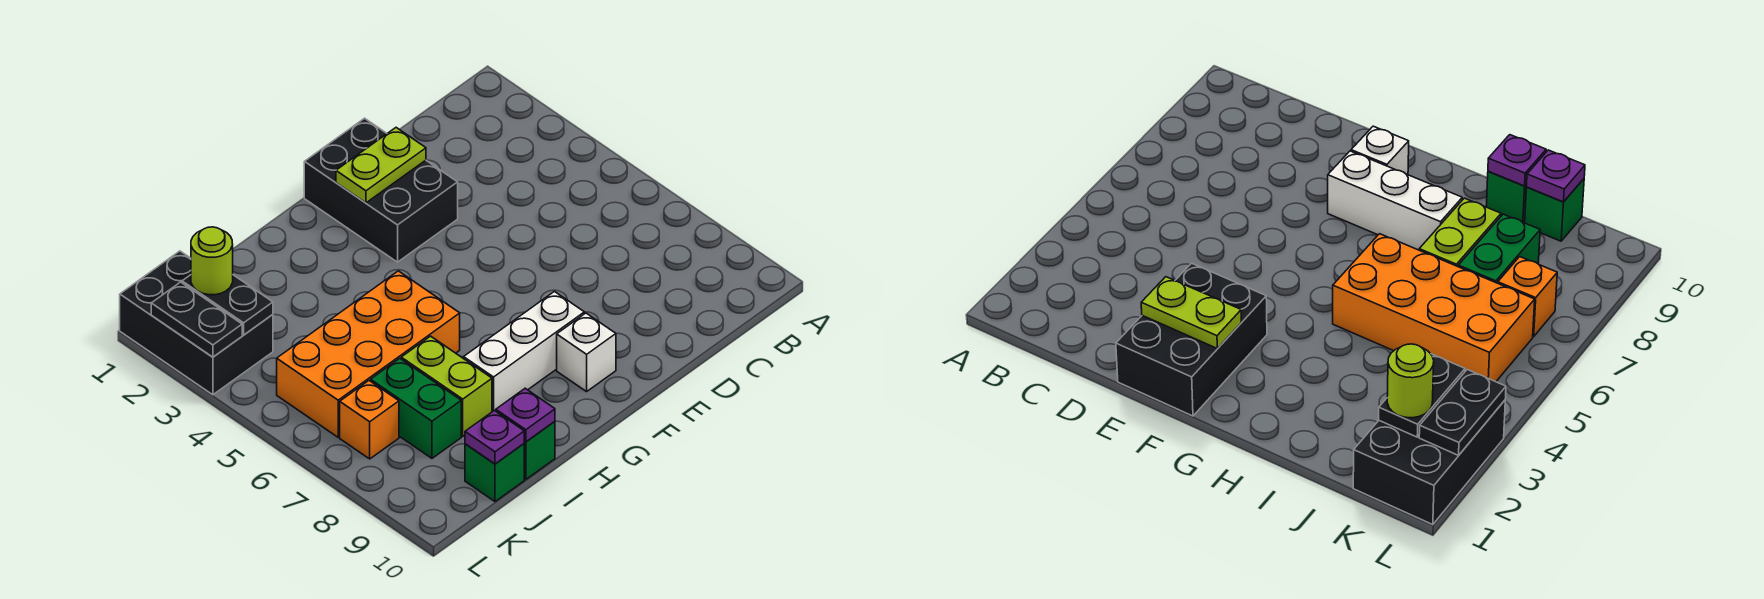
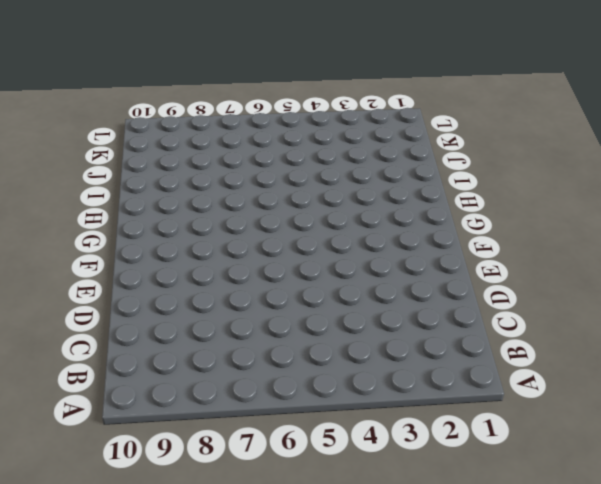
none -> black brick E1:F3 level 1
none -> white brick F8:H8 level 1
none -> white brick F9 level 1

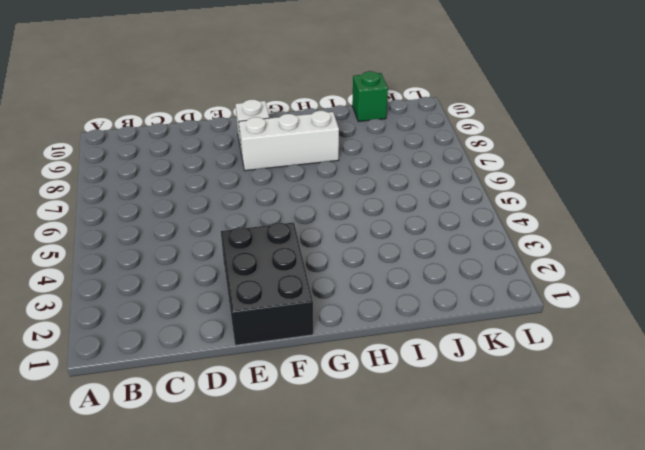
none -> orange brick H5:K6 level 1
none -> lime brick I7:I8 level 1
none -> green brick I10 level 1

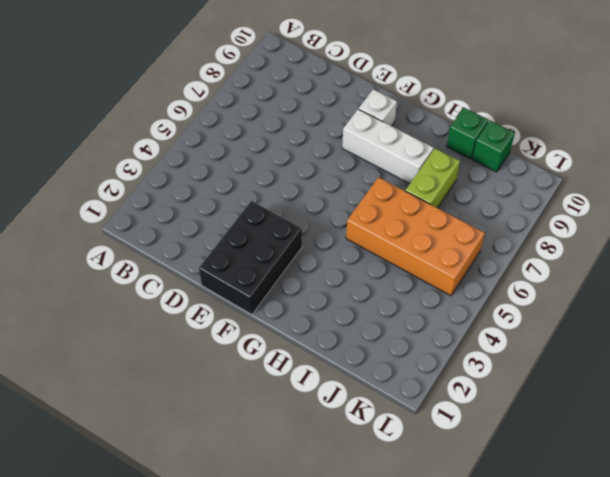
none -> green brick J7:J8 level 1
none -> black brick K1:L3 level 1
none -> orange brick K7 level 1

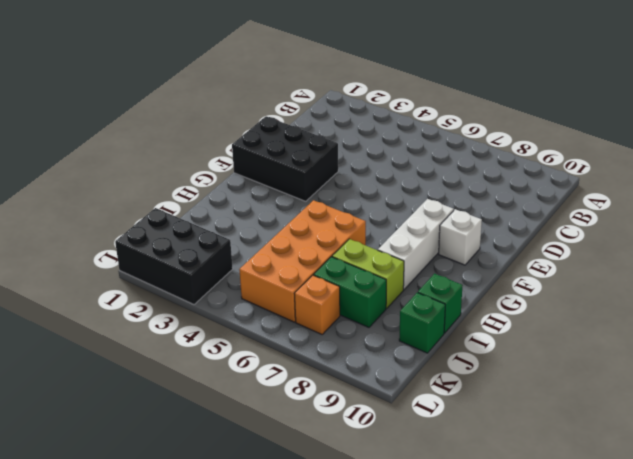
none -> lime plate E2:F2 level 2
none -> purple plate I10 level 2
none -> purple plate J10 level 2

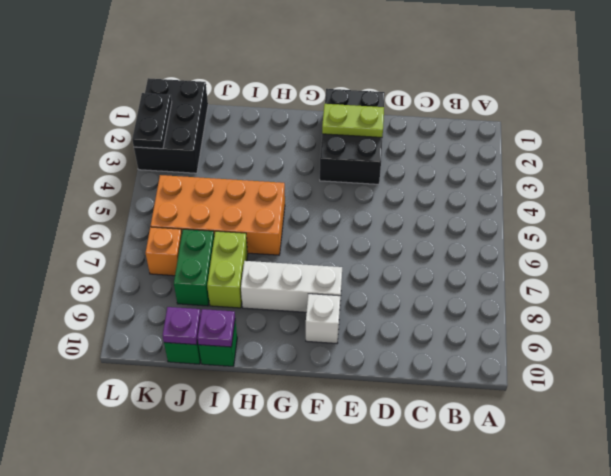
none -> black plate K2:K3 level 2
none -> lime round brick K2 level 3

